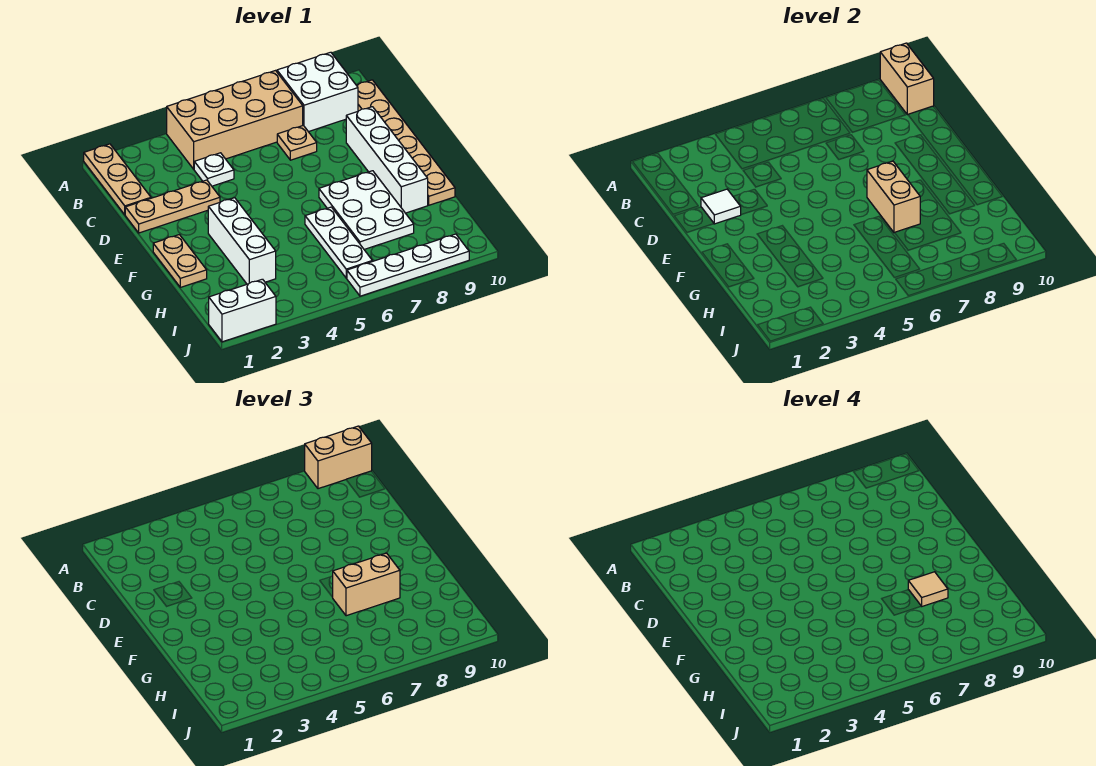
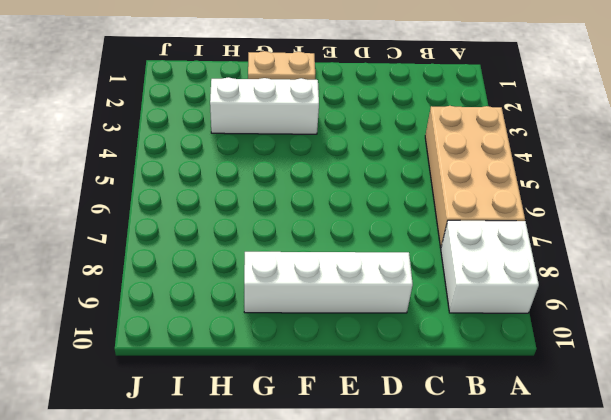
none -> tan plate A1:C1 level 1
none -> tan plate B10:G10 level 1
none -> white plate C4 level 1

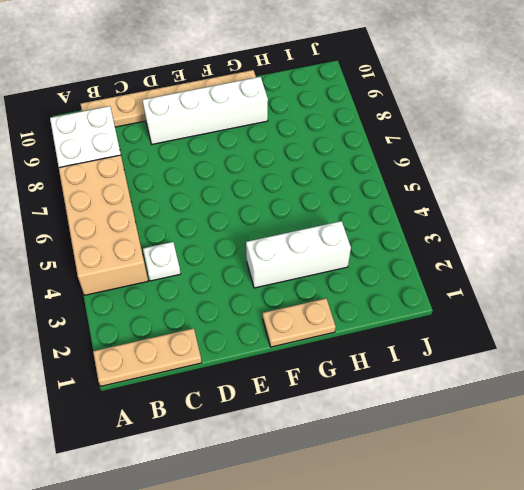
none -> tan plate C7 level 1
none -> tan plate D1:D3 level 1
none -> white plate F7:H8 level 1

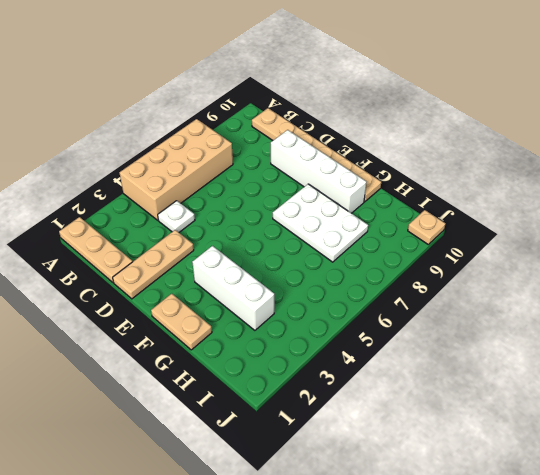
tan plate J10 level 1 -> tan plate C7 level 1
none -> white brick A8:B9 level 1
none -> white plate G6:I6 level 1
none -> white brick J1:J2 level 1

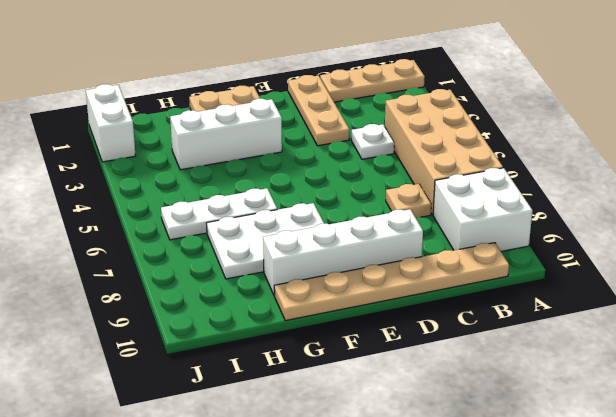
none -> white plate J6:J9 level 1
none -> tan brick A10:B10 level 2
none -> white tile D2 level 2

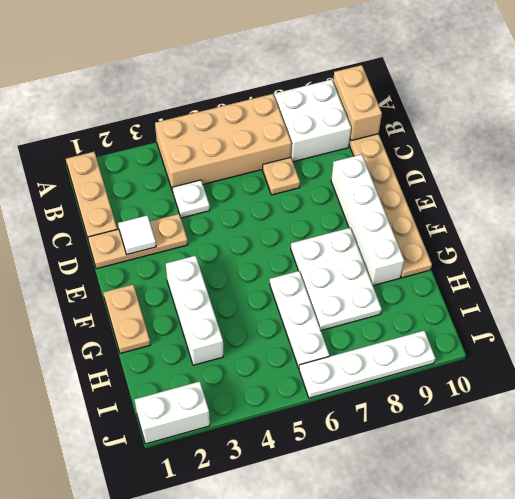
none -> tan brick F7:G7 level 2
none -> tan brick A9:A10 level 3
none -> tan brick G7:G8 level 3

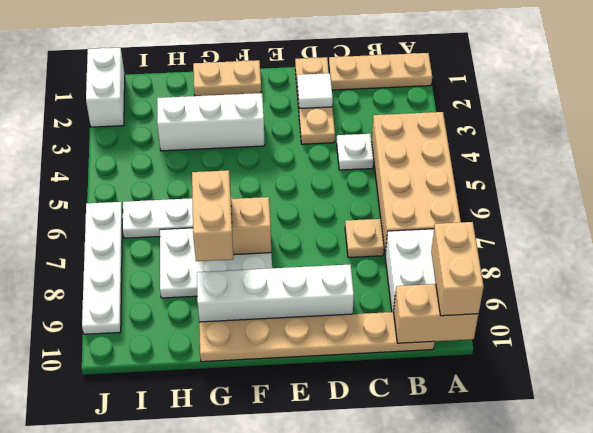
none -> tan tile G8 level 4

